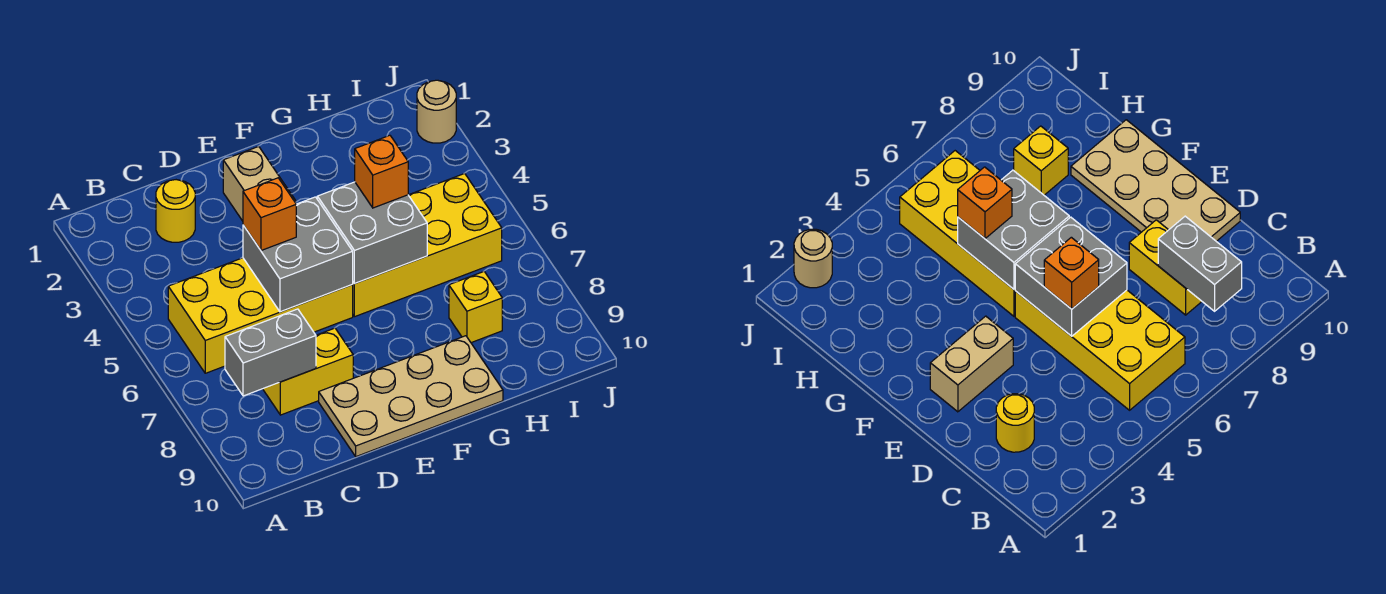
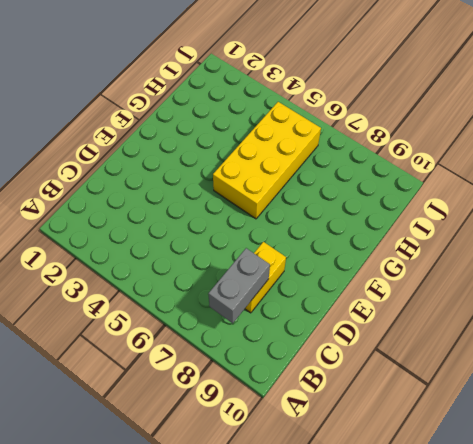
none -> yellow brick B5:E6 level 1
none -> yellow round brick C2 level 1
none -> tan plate D9:G10 level 1

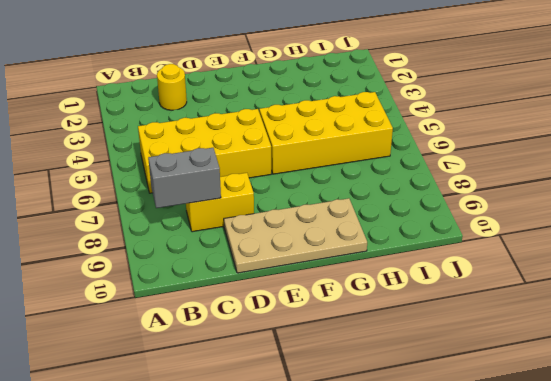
none -> tan brick E2:E3 level 1
none -> yellow brick H8 level 1
none -> tan round brick J2 level 1

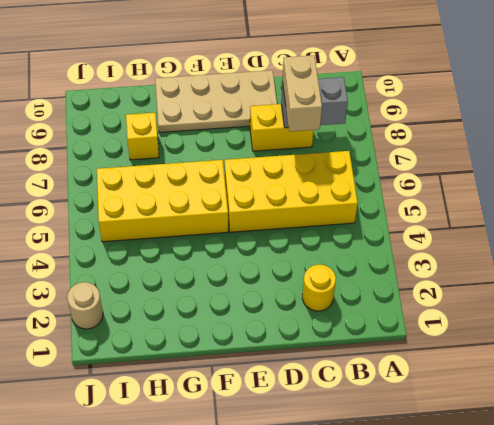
tan brick C7:C8 level 3 -> tan brick E2:E3 level 1
none -> grey brick D5:E6 level 2
none -> grey brick F5:G6 level 2
none -> orange brick D5 level 3

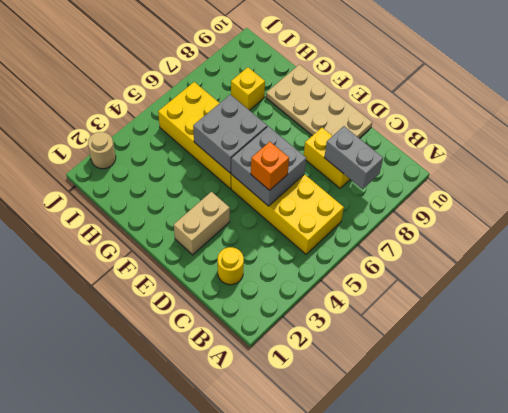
none -> orange brick G5 level 3

